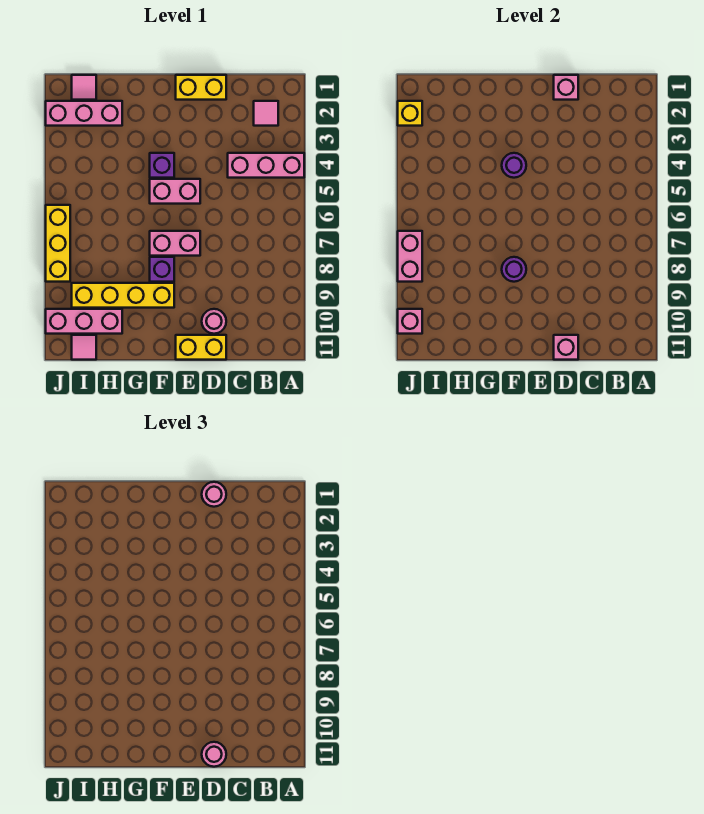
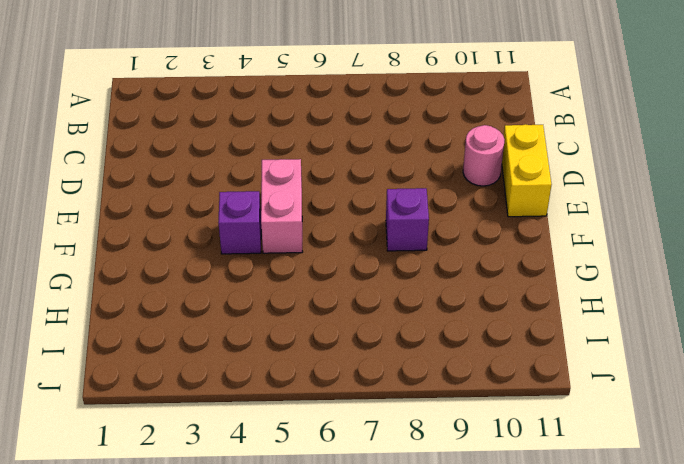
none -> pink brick A4:C4 level 1
none -> pink tile B2 level 1
none -> yellow brick D1:E1 level 1

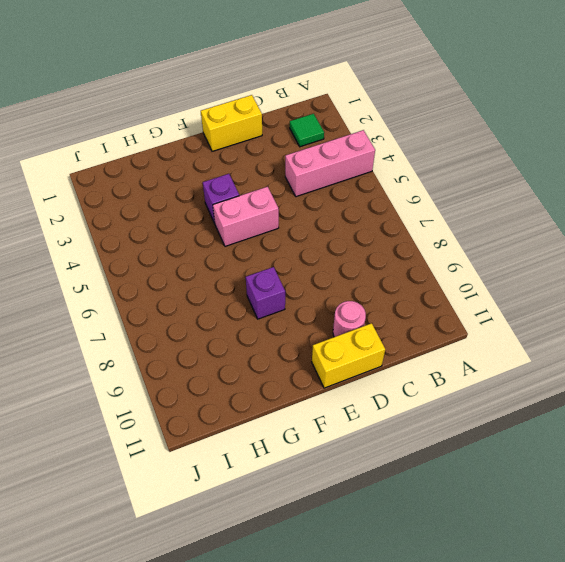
green tile B2 level 1 -> pink tile B2 level 1
none -> pink brick E7:F7 level 1
none -> yellow brick F9:I9 level 1
none -> pink brick H2:J2 level 1

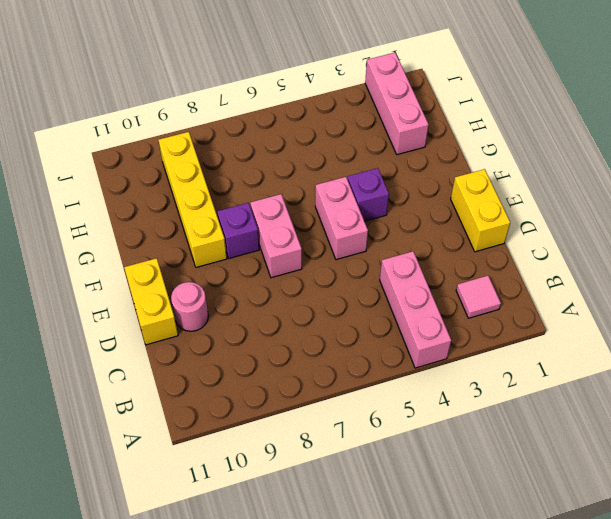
none -> pink brick H10:J10 level 1
none -> pink tile I1 level 1
none -> pink tile I11 level 1

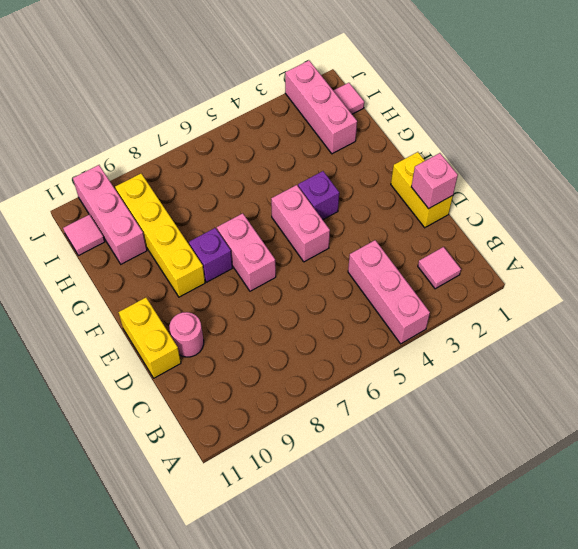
none -> yellow brick J6:J8 level 1
none -> pink brick D11 level 2
none -> purple round brick F4 level 2

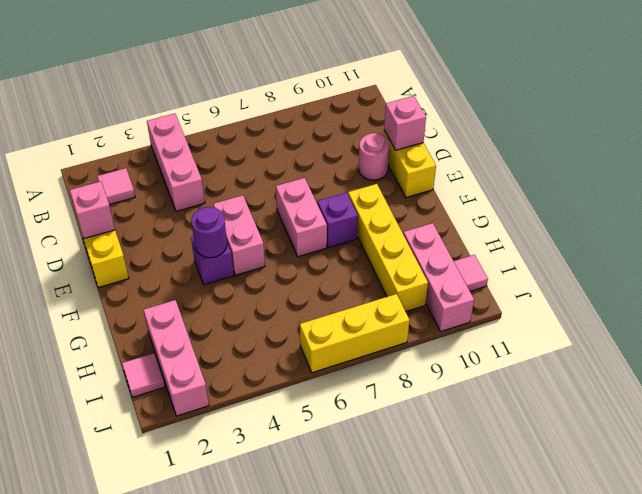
none -> purple round brick F8 level 2
none -> yellow brick J2 level 2
none -> pink brick J7:J8 level 2

